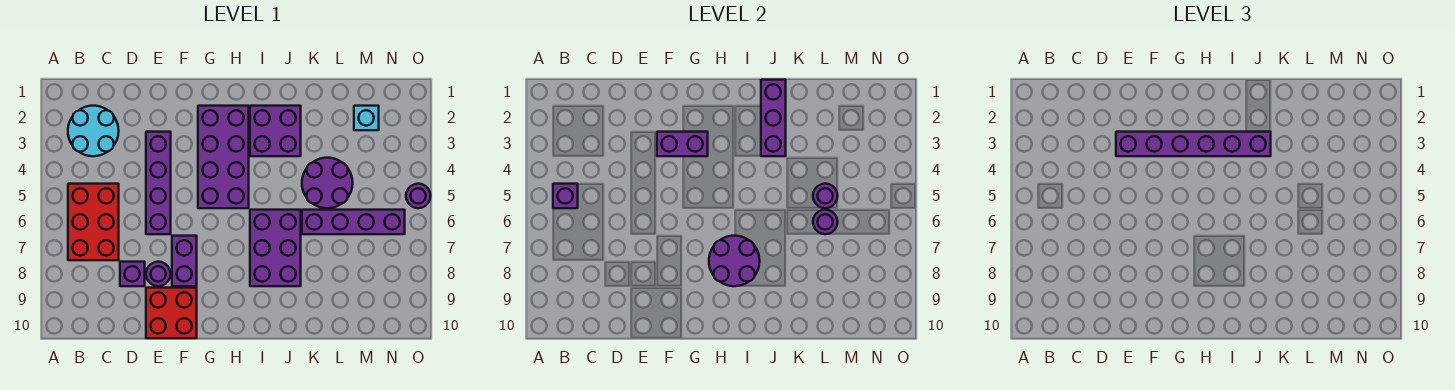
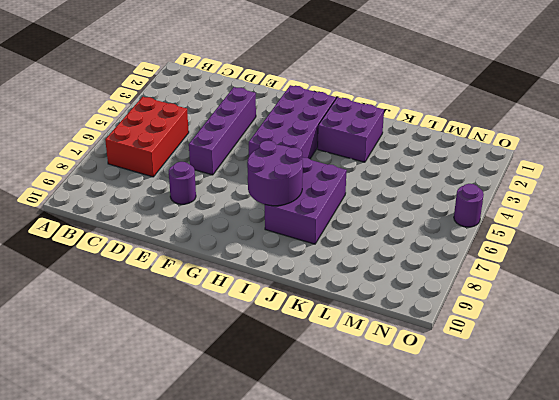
none -> cyan round brick B2:C3 level 1
none -> purple brick D8 level 1
none -> red brick E9:F10 level 1

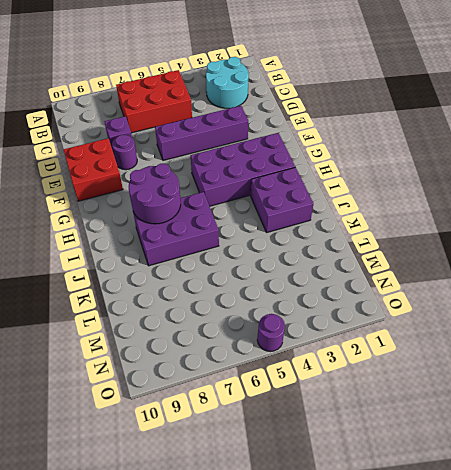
none -> purple brick F7:F8 level 1
none -> purple round brick K4:L5 level 1
none -> purple brick K6:N6 level 1

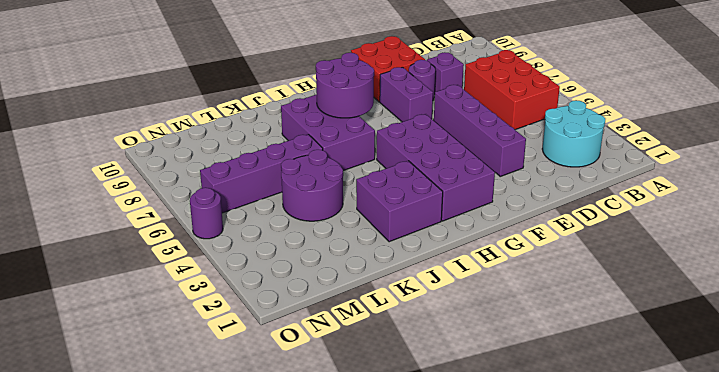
none -> cyan brick M2 level 1
none -> purple brick B5 level 2
none -> purple brick F3:G3 level 2

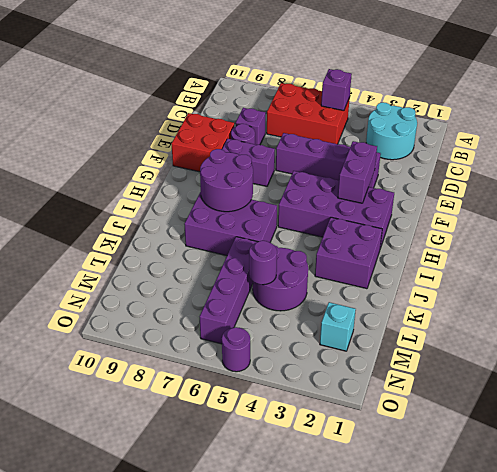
none -> purple brick J1:J3 level 2
none -> purple round brick L6 level 2
none -> purple brick E3:J3 level 3

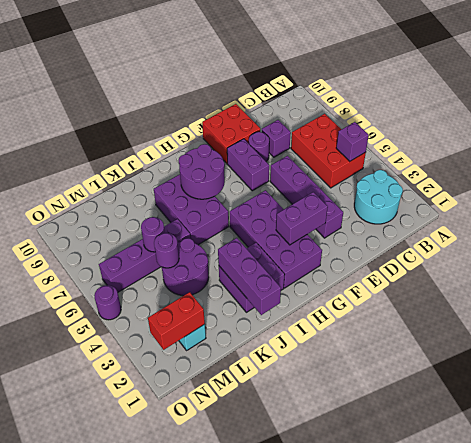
red brick M2:N2 level 2 -> none
none -> purple brick E3:J3 level 3

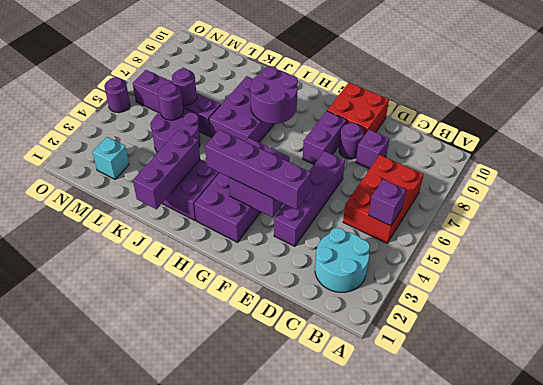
purple brick E3:H3 level 3 -> purple brick E3:J3 level 3

